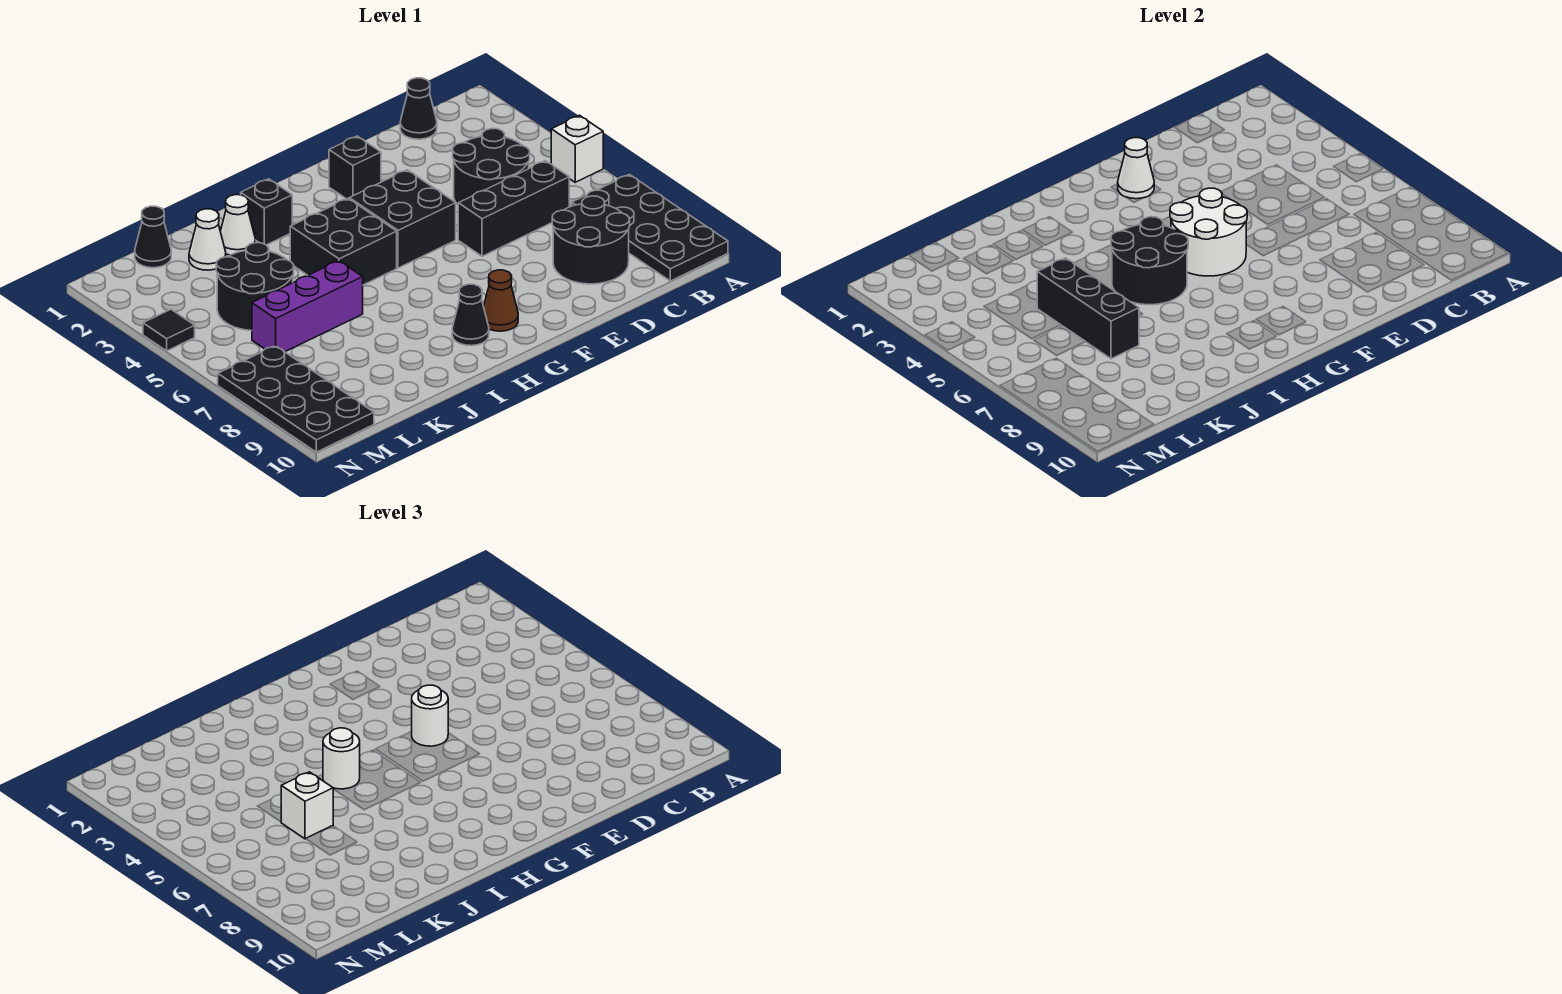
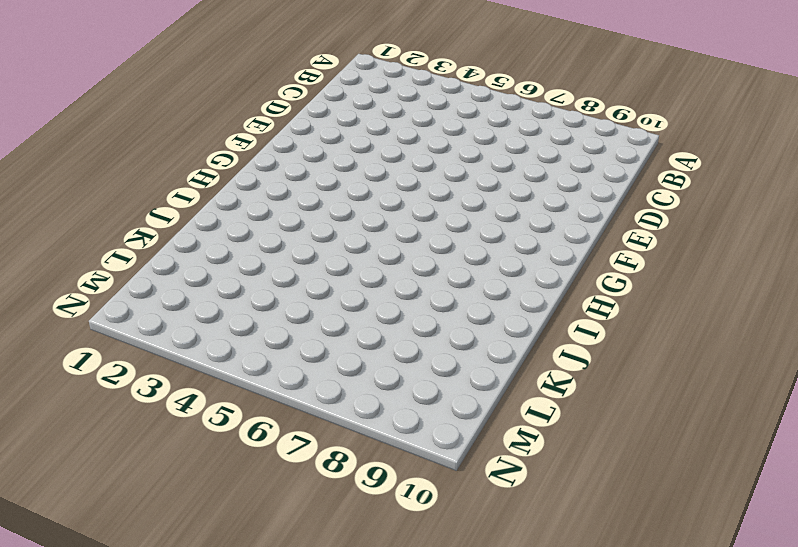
none -> white brick A5 level 1
none -> black plate A7:B10 level 1
none -> black cone C1 level 1

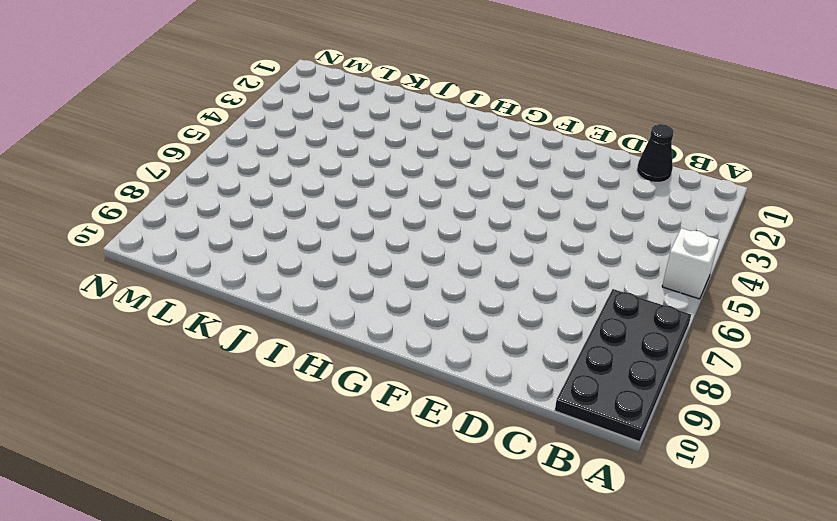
none -> black round brick C4:D5 level 1
none -> black brick C6:E6 level 1
none -> black round brick C8:D9 level 1

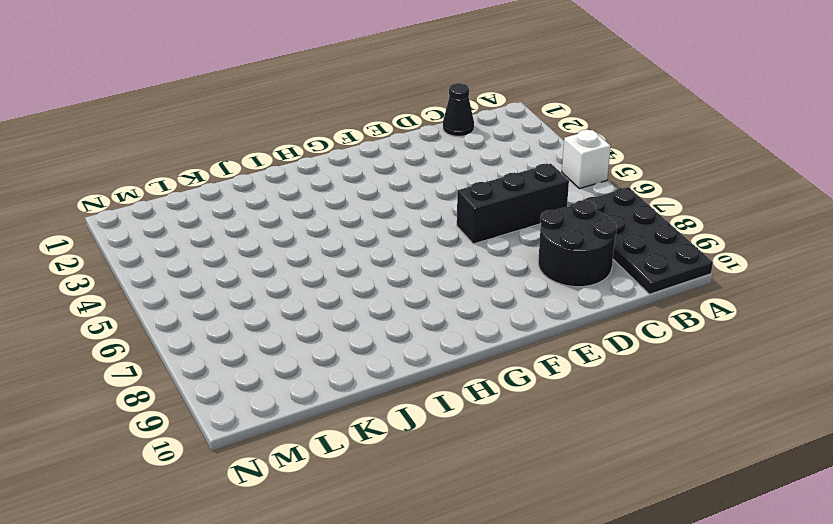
none -> black round brick C4:D5 level 1
none -> black brick F2 level 1
none -> black brick F4:G5 level 1

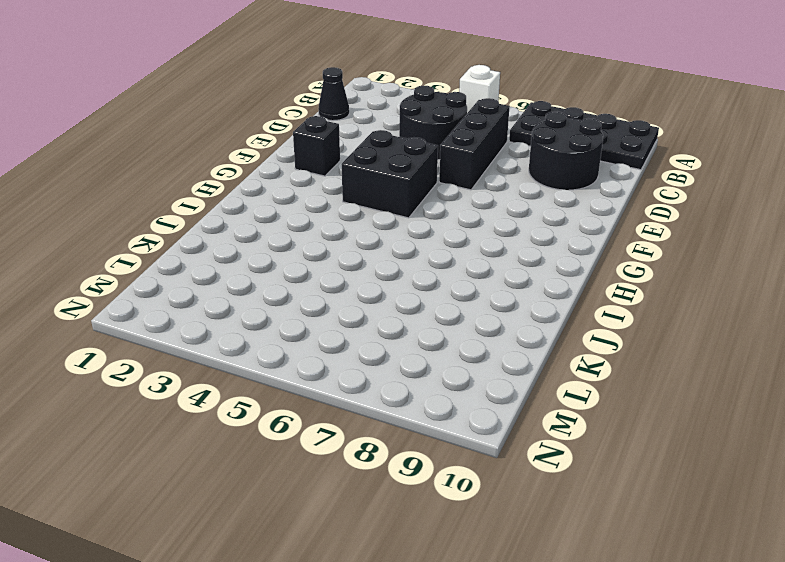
none -> brown cone G9 level 1
none -> black brick H4:I5 level 1
none -> black cone H9 level 1

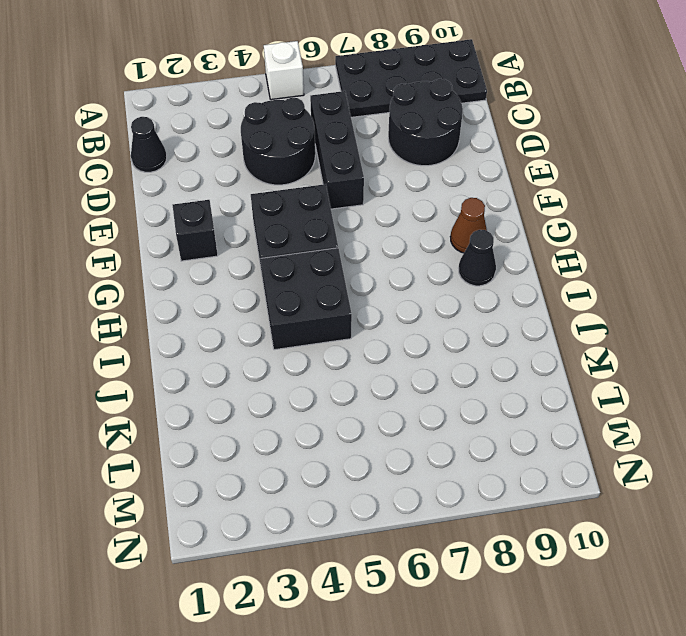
none -> black brick I2 level 1
none -> white cone J2 level 1
none -> purple brick J6:L6 level 1

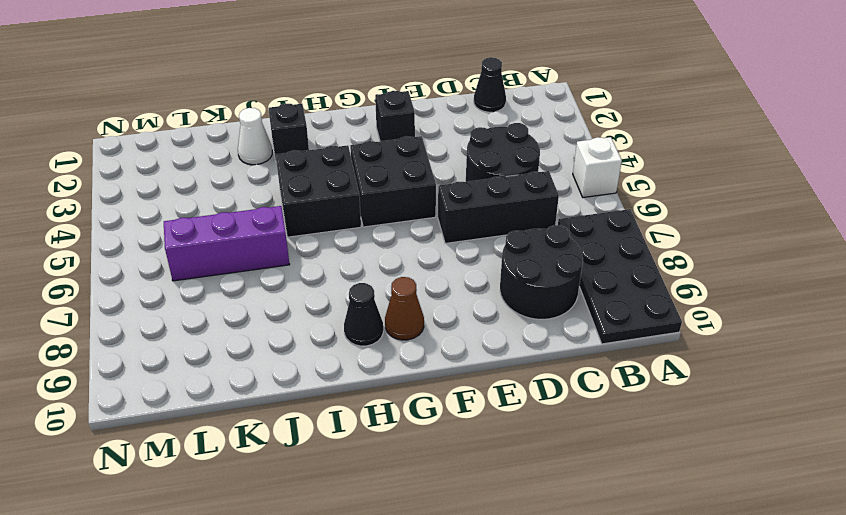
none -> white cone K2 level 1
none -> black round brick K4:L5 level 1
none -> black cone L1 level 1

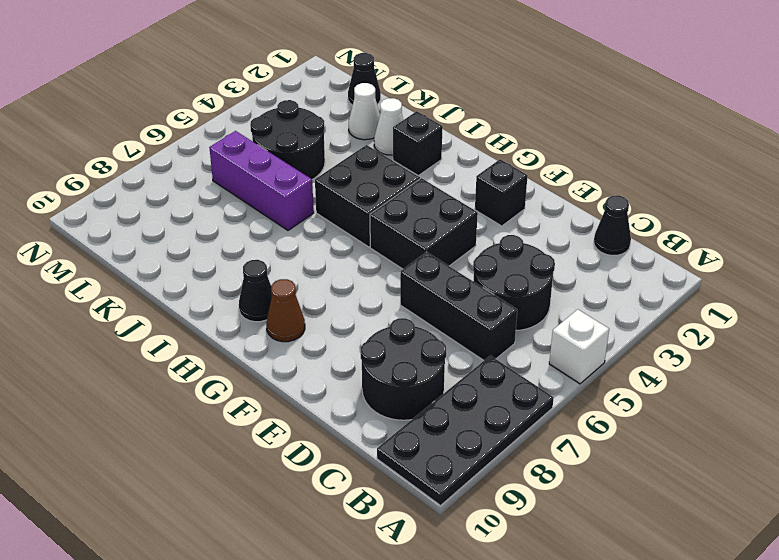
none -> black plate M7:N10 level 1
none -> black tile N4 level 1
none -> white cone F2 level 2

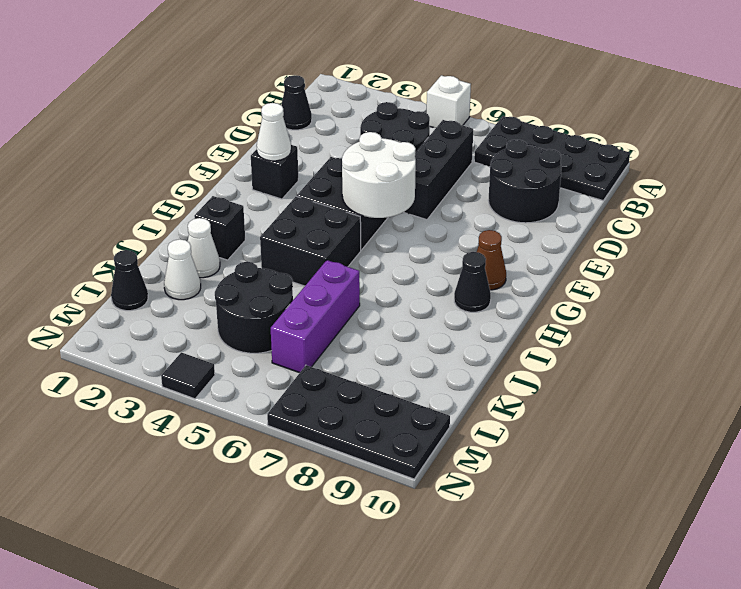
none -> black round brick H5:I6 level 2
none -> black brick K5:K7 level 2
none -> white round brick F5 level 3

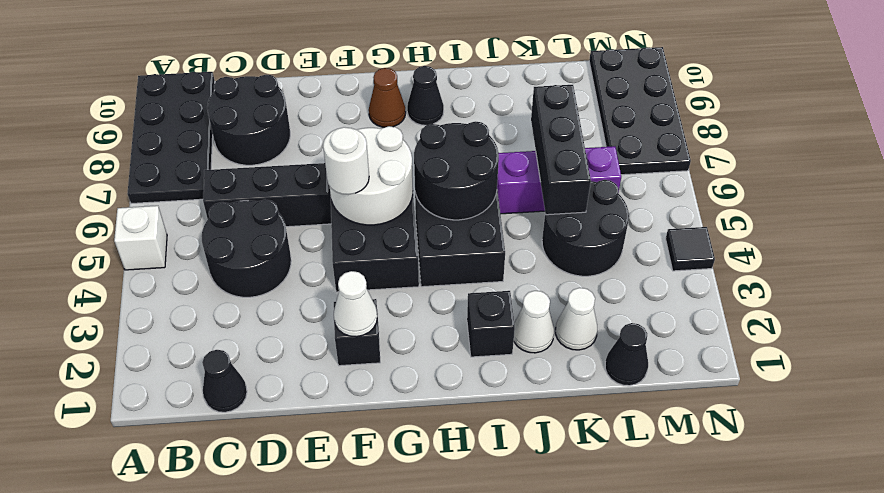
none -> white round brick I5 level 3
none -> white brick K6 level 3

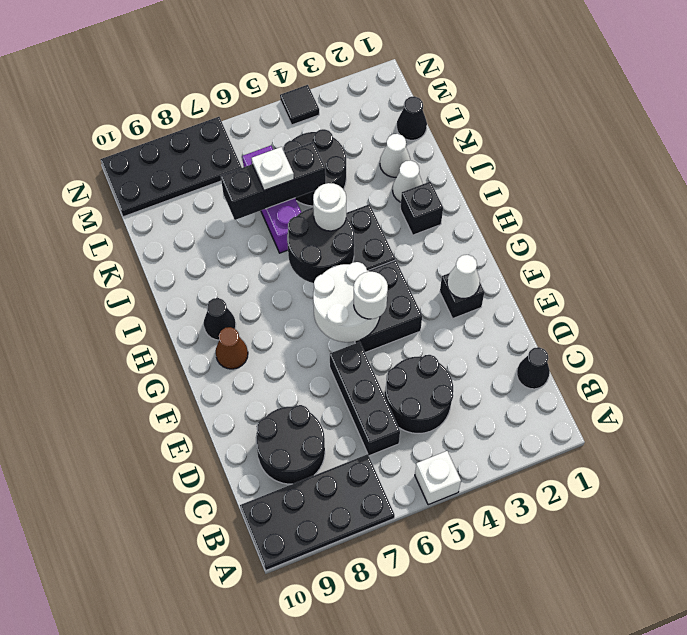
white plate K6 level 3 -> white brick K6 level 3

